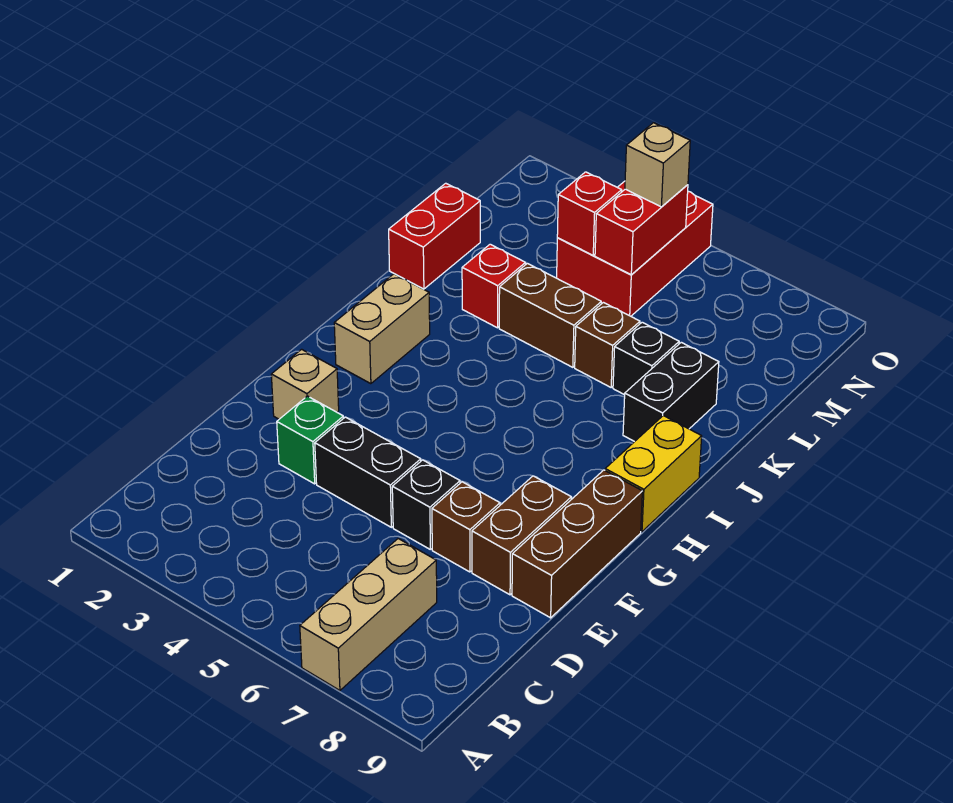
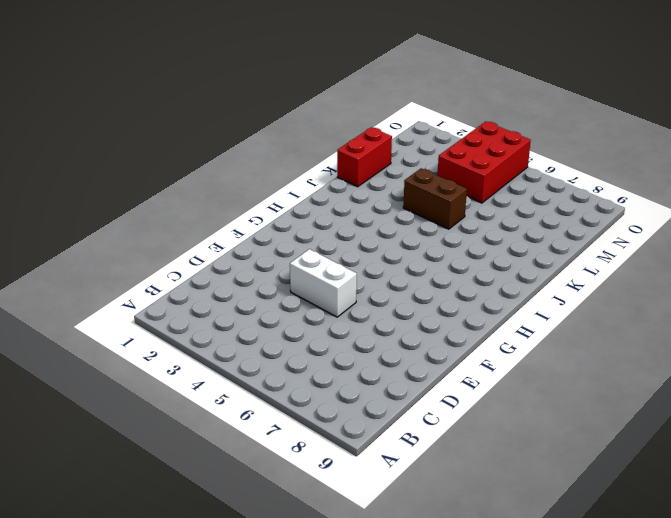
white brick E4:E5 level 1 -> black brick E4:E5 level 1
none -> tan brick A7:C7 level 1
none -> green brick E3 level 1
none -> black brick E6 level 1

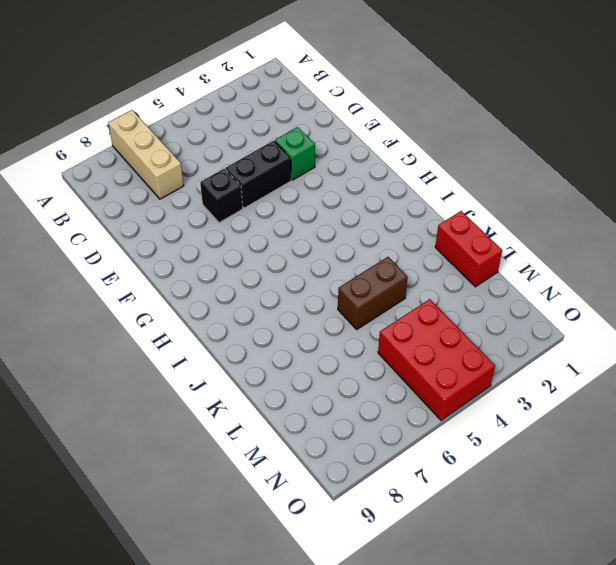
none -> brown brick E7 level 1
none -> brown brick E8:F8 level 1
none -> brown brick E9:G9 level 1

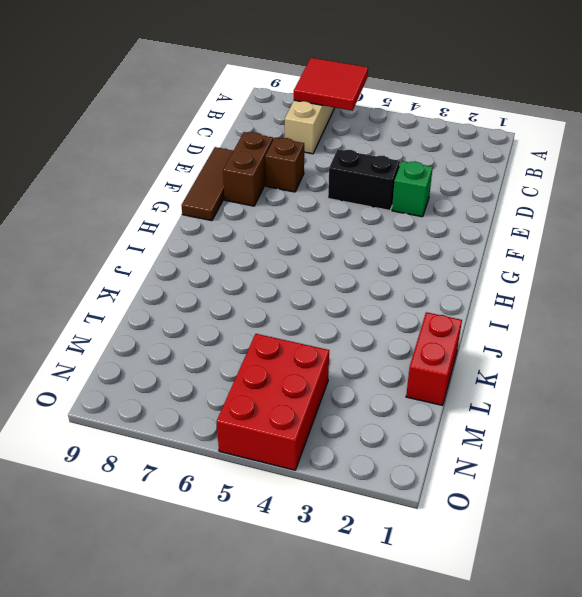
red tile A6:B7 level 2 -> none
brown tile E9:G9 level 1 -> brown brick E9:G9 level 1
none -> black brick E6 level 1
none -> tan brick F2 level 1
none -> tan brick H2:I2 level 1

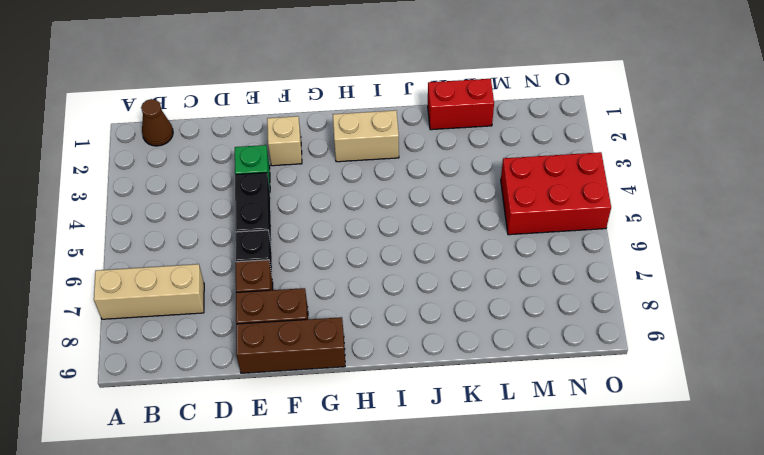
brown cone B1 level 1 -> none
none -> yellow brick H9:I9 level 1
none -> black brick J8:K8 level 1
none -> red brick K3 level 1

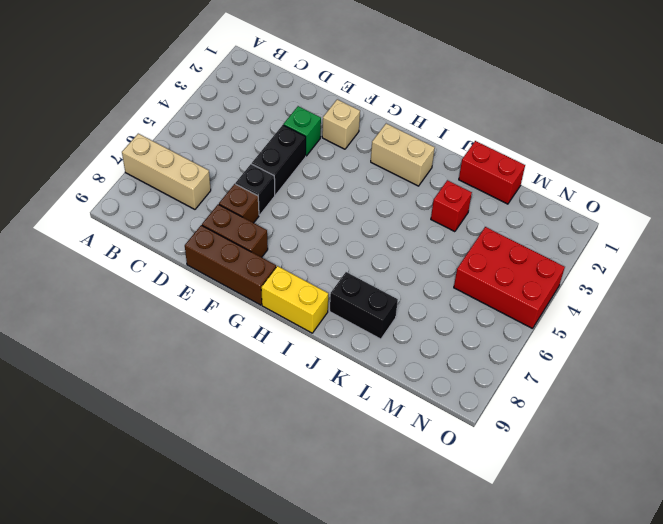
none -> brown brick K4:K5 level 1
none -> brown brick K6 level 1
none -> black brick K7 level 1

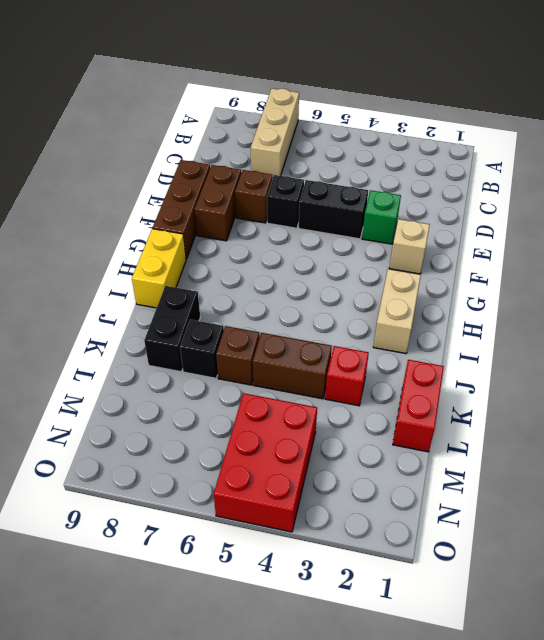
none -> red brick M4 level 2
none -> red brick M5:N5 level 2
none -> tan brick N5 level 3

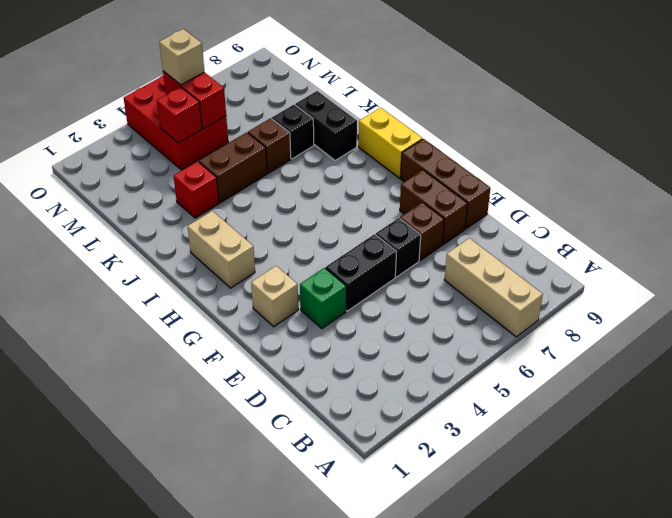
none -> red brick K1:L1 level 1

